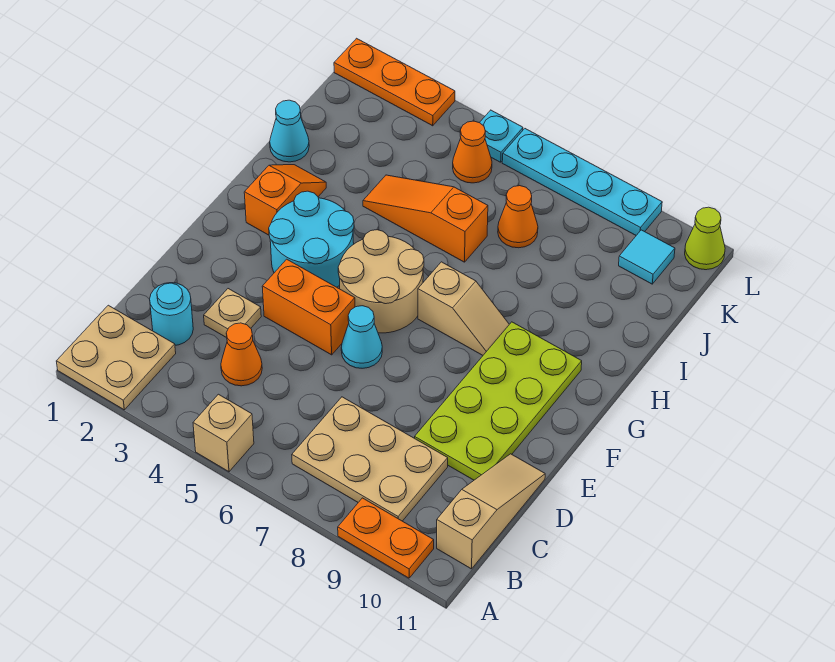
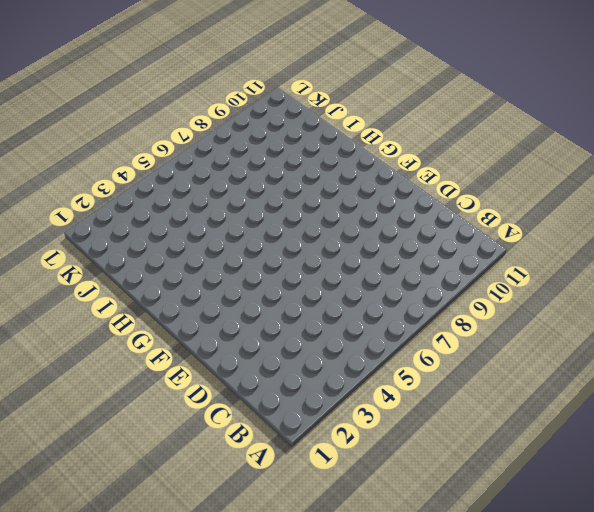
none -> tan plate A1:B2 level 1
none -> tan brick A5 level 1
none -> orange plate A9:A10 level 1

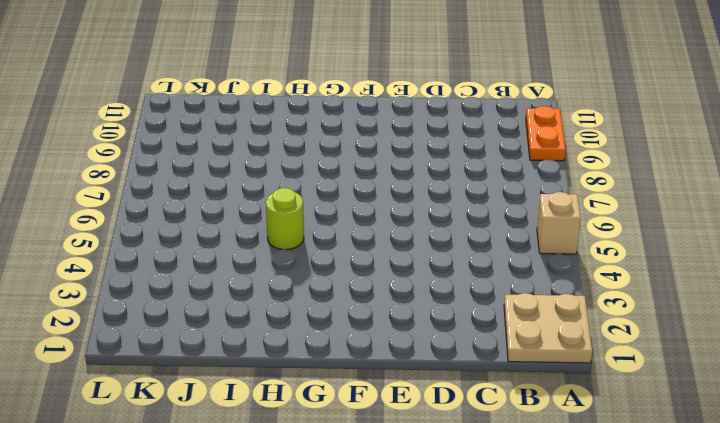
lime round brick H5 level 1 -> none
none -> tan plate B7:C9 level 1
none -> tan slope B11:D11 level 1 top B
none -> cyan round brick C2 level 1

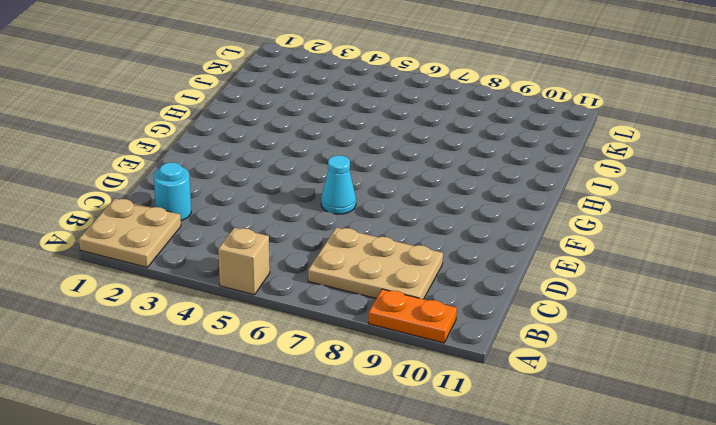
none -> tan slope B11:D11 level 1 top B
none -> orange cone C4 level 1
none -> tan plate D3 level 1

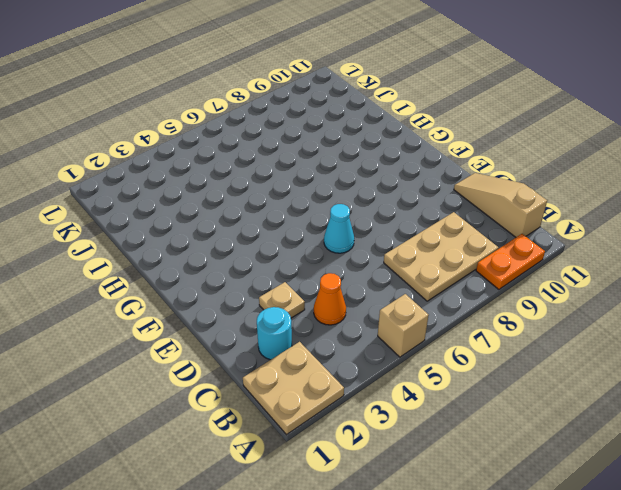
none -> lime plate D9:G10 level 1
none -> orange brick E4:E5 level 1
none -> cyan round brick F3:G4 level 1

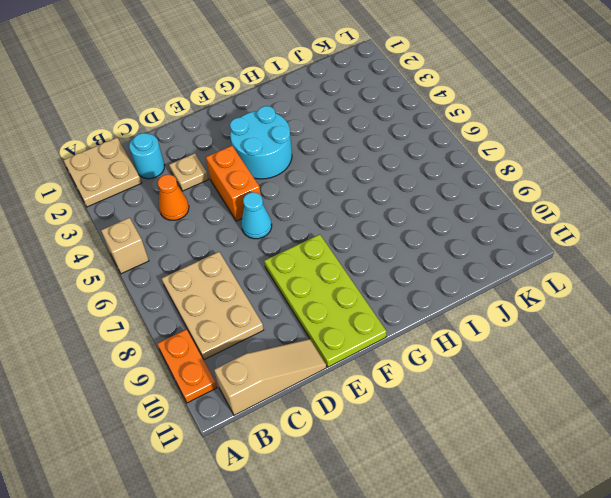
lime plate E8:F11 level 1 -> lime plate D9:G10 level 1
none -> tan round brick F5:G6 level 1
none -> orange slope G2:H2 level 1 top G
none -> tan slope G7:G8 level 1 top 7

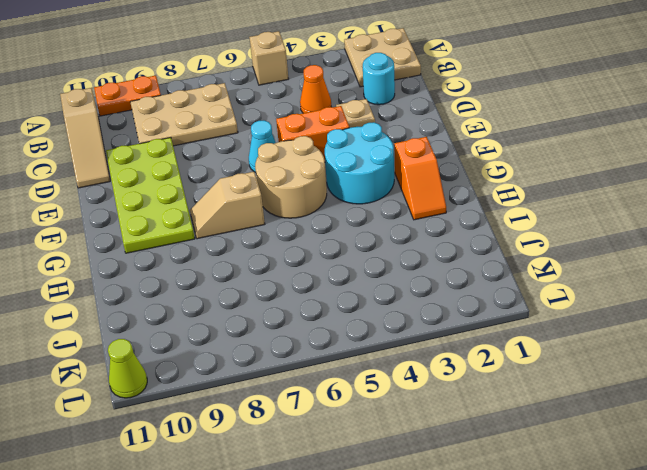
none -> cyan cone I1 level 1
none -> orange slope I4:I6 level 1 top 6
none -> orange cone J7 level 1

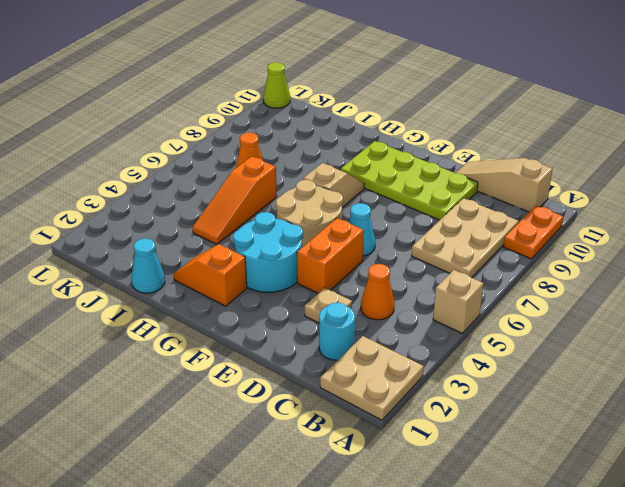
none -> orange cone K5 level 1
none -> cyan tile K10 level 1
none -> orange plate L1:L3 level 1

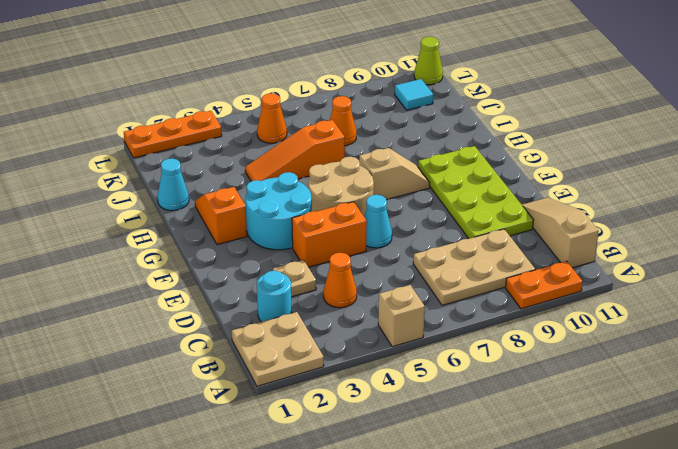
none -> cyan plate L5 level 1
none -> cyan plate L6:L9 level 1

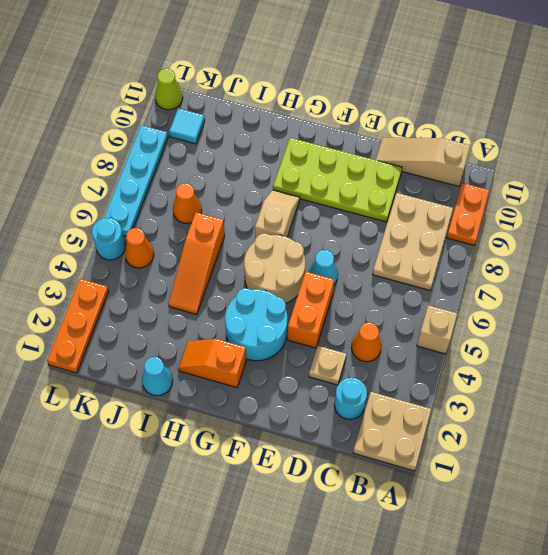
cyan round brick L5 level 1 -> cyan plate L5 level 1

